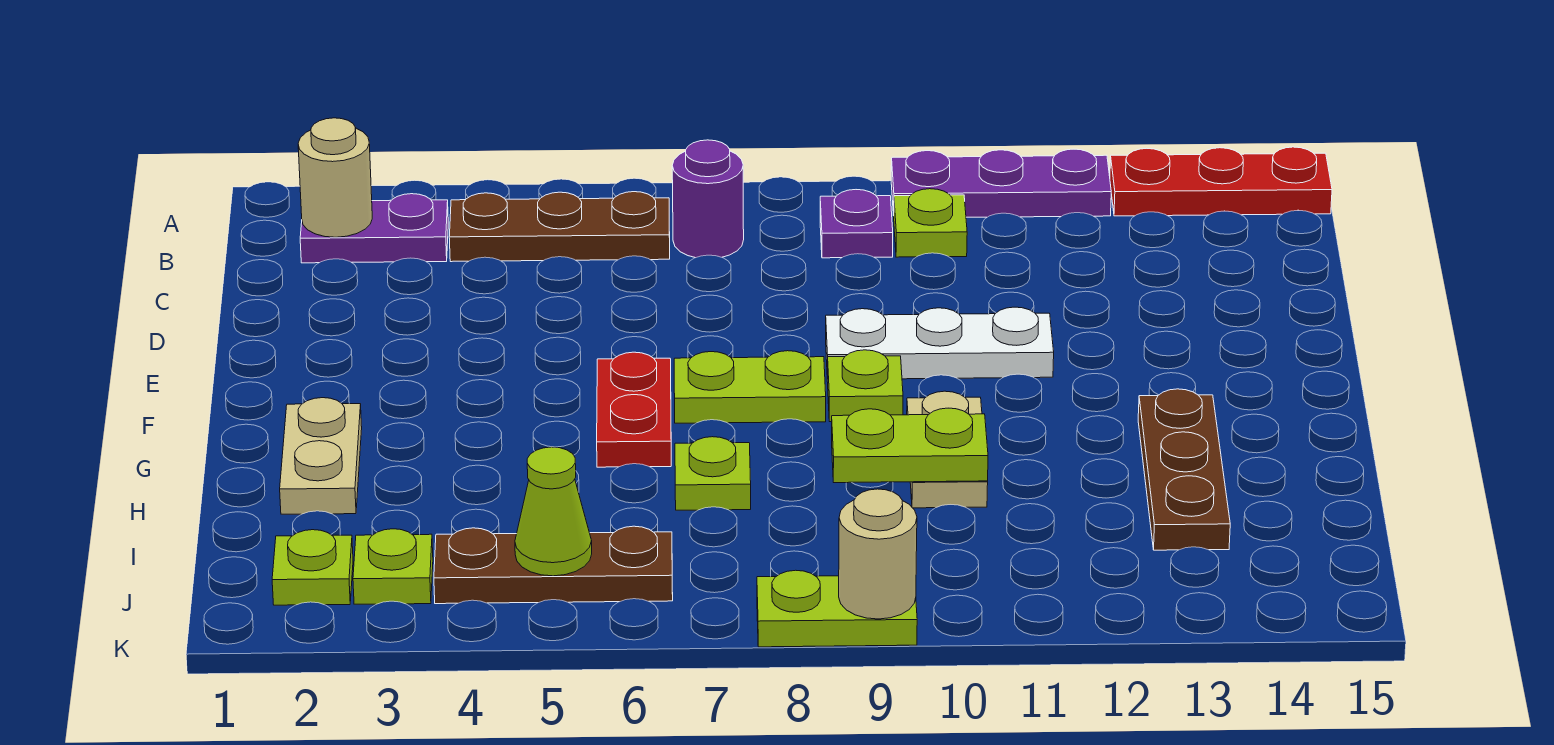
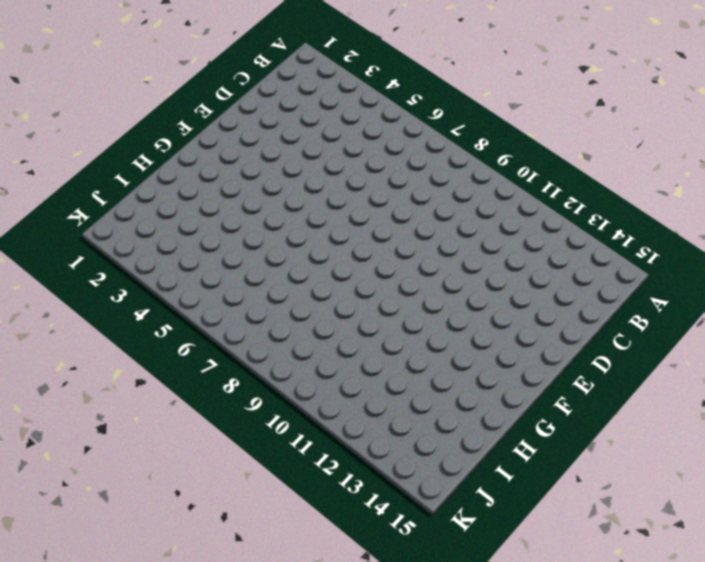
none -> purple plate A10:A12 level 1
none -> red plate A13:A15 level 1
none -> purple plate B2:B3 level 1

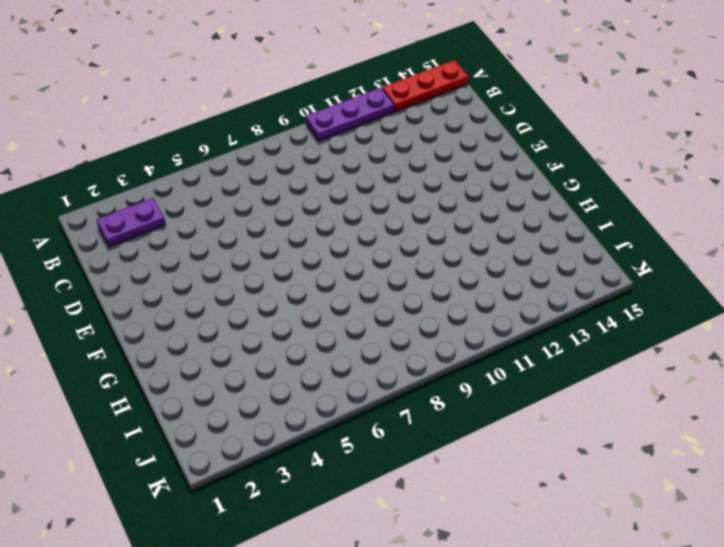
none -> brown plate B4:B6 level 1
none -> purple round brick B7 level 1
none -> purple plate B9 level 1

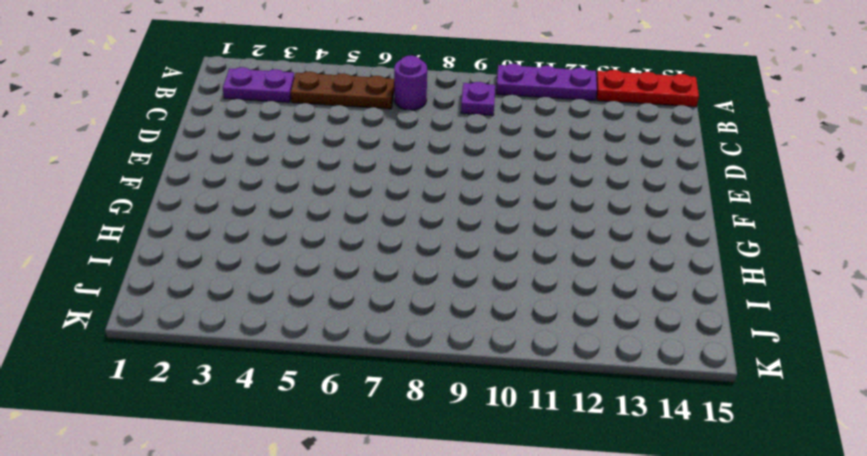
none -> lime plate B10 level 1
none -> white plate E9:E11 level 1
none -> red plate F6:G6 level 1

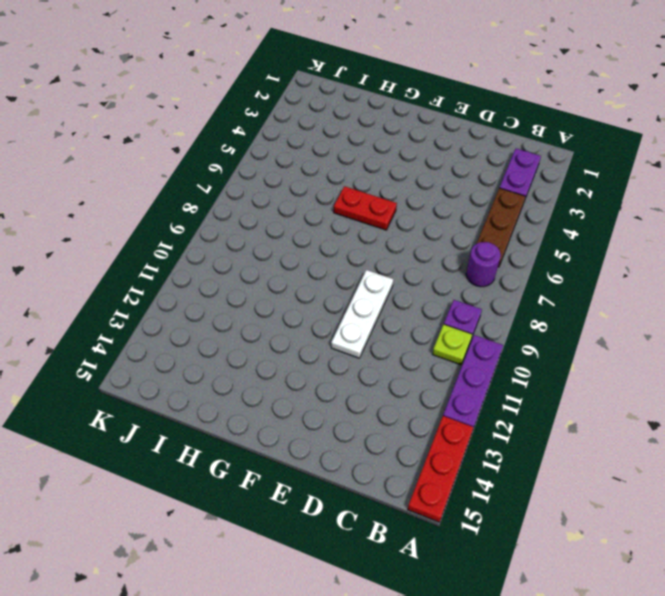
none -> lime plate F7:F8 level 1
none -> lime plate F9 level 1
none -> tan plate G2:H2 level 1

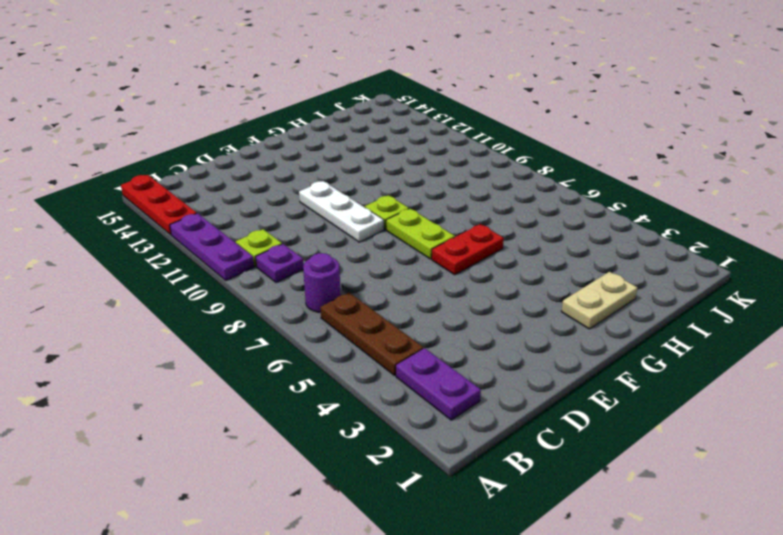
none -> tan plate G10:H10 level 1
none -> brown plate G13:I13 level 1
none -> lime plate H7 level 1

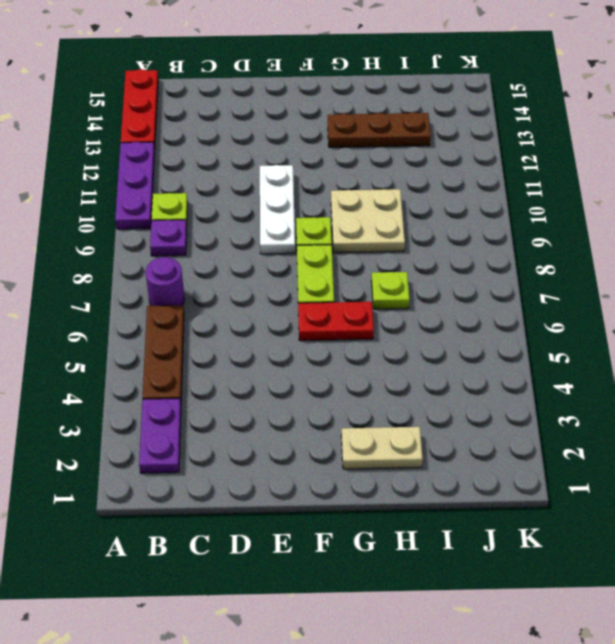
tan plate G9:H10 level 1 -> tan plate G10:H10 level 1
none -> lime plate J2 level 1
none -> lime plate J3 level 1
none -> brown plate J4:J6 level 1

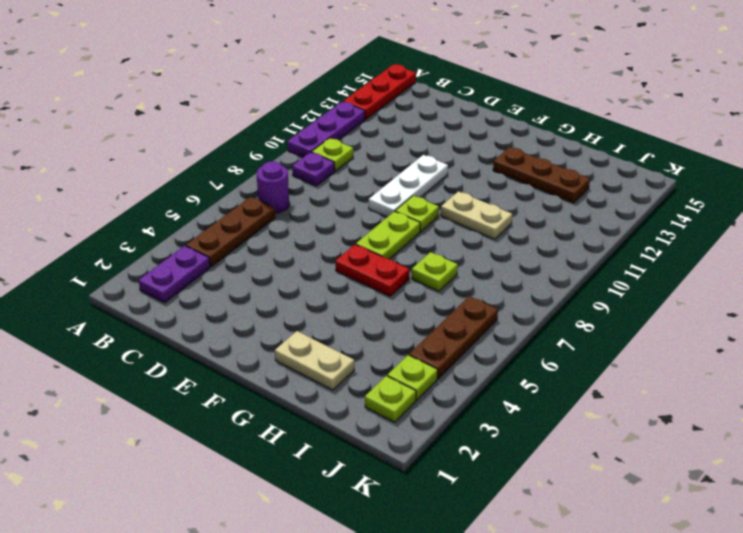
none -> lime plate K8:K9 level 1
none -> tan round brick B2 level 2
none -> lime plate H9:H10 level 2

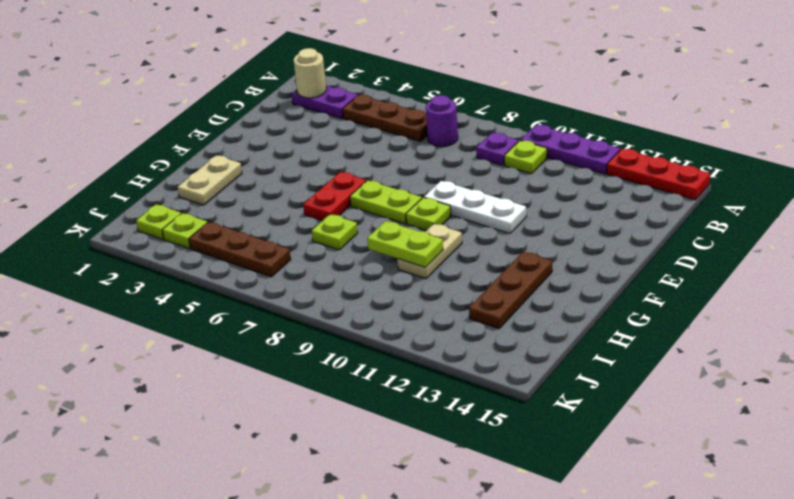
none -> lime plate K8:K9 level 1
none -> lime cone J5 level 2
none -> tan round brick K9 level 2

